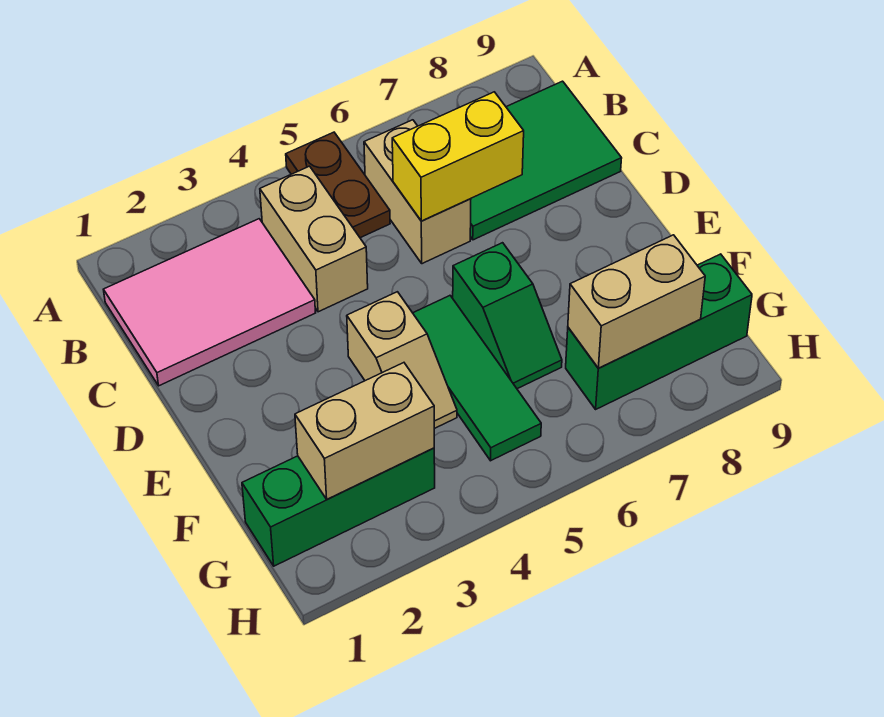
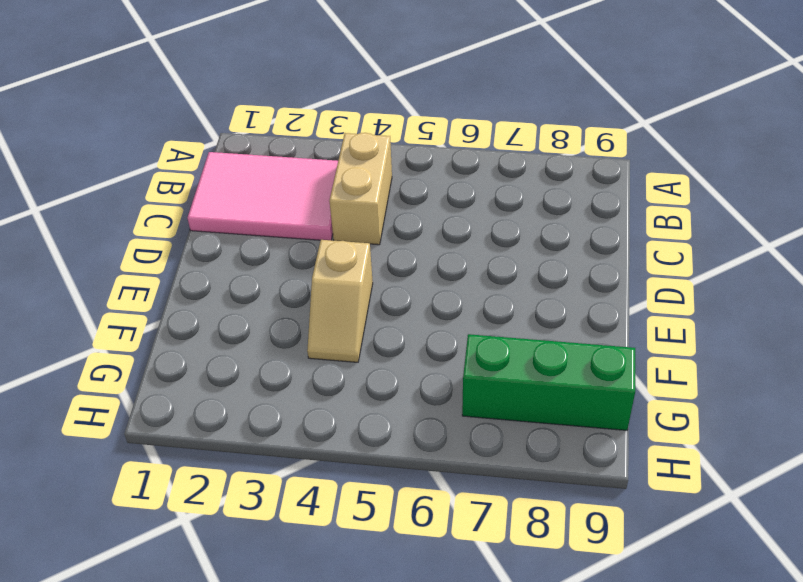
none -> brown plate A5:B5 level 1
none -> tan brick B6:C6 level 1
none -> green tile B7:C9 level 1

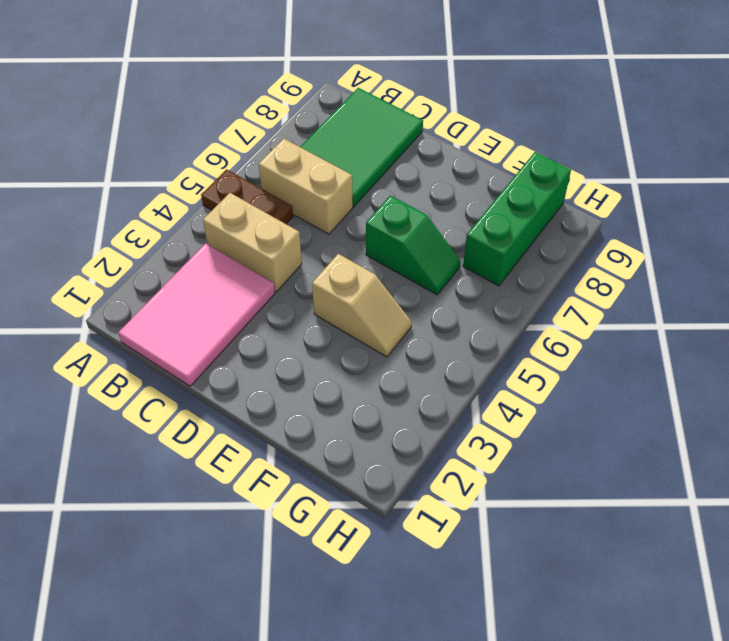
none -> green tile E5:G5 level 1
none -> green brick G1:G3 level 1
none -> yellow brick C6:C7 level 2

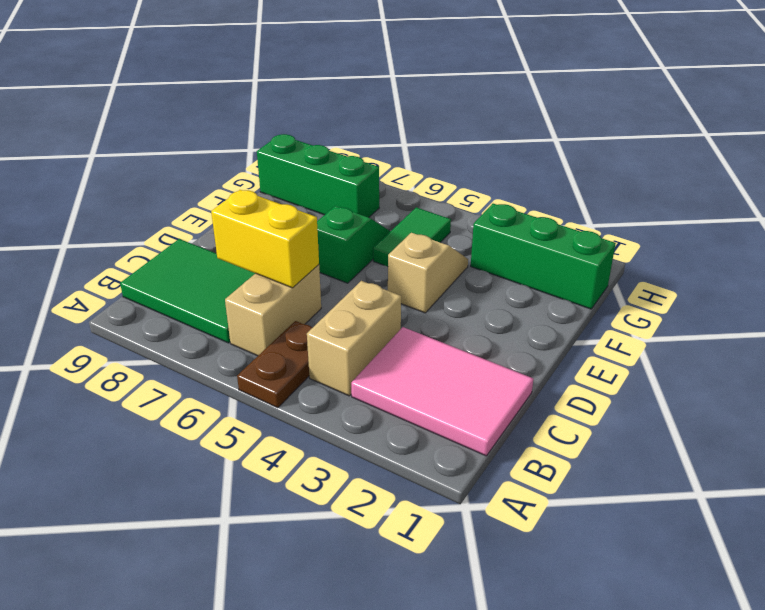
green tile F5:G5 level 1 -> green tile E5:G5 level 1
none -> tan brick G2:G3 level 2
none -> tan brick G7:G8 level 2

